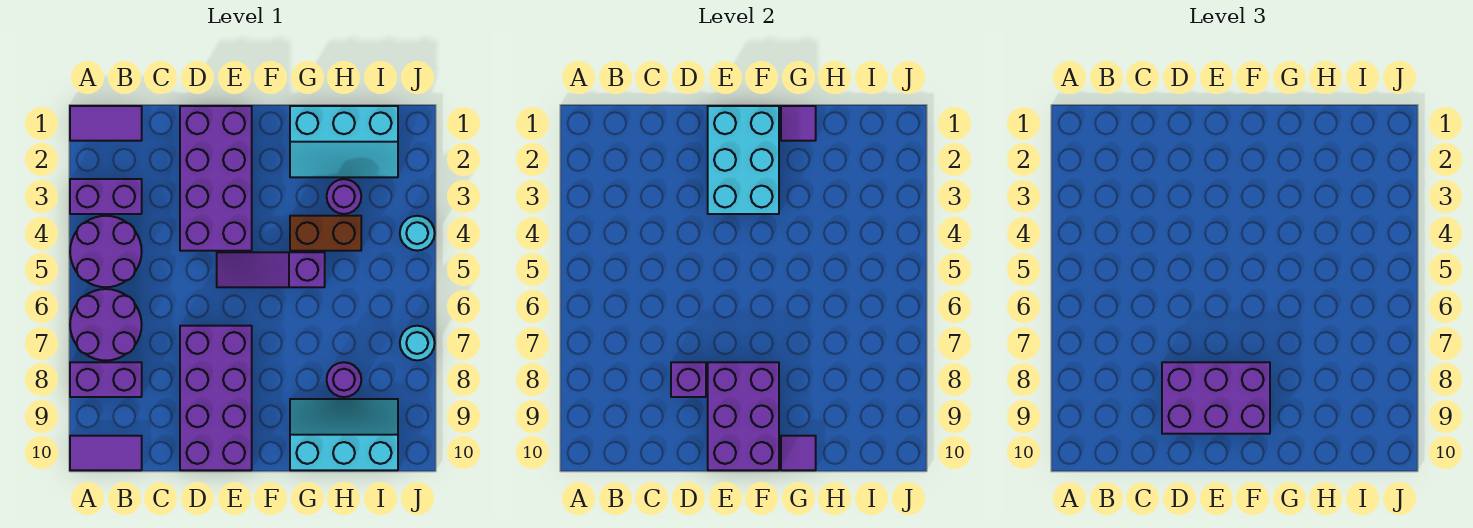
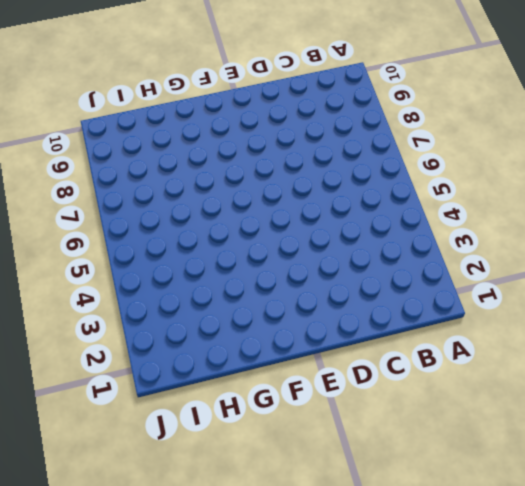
none -> purple tile A1:B1 level 1
none -> purple brick A3:B3 level 1
none -> purple round brick A4:B5 level 1

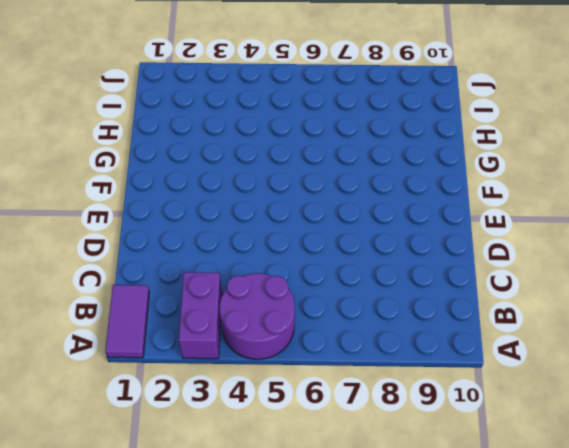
none -> purple round brick A6:B7 level 1
none -> purple brick A8:B8 level 1
none -> purple tile A10:B10 level 1

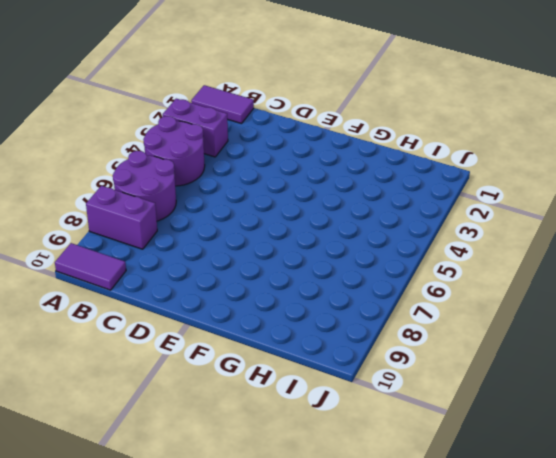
none -> purple brick D1:E4 level 1
none -> purple brick D7:E10 level 1
none -> purple slope E5:G5 level 1 top G

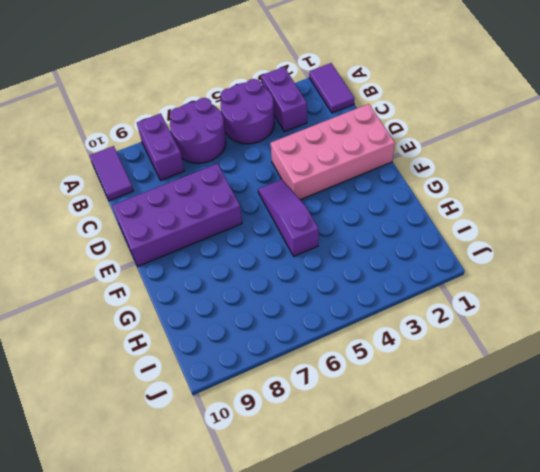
pink brick D1:E4 level 1 -> purple brick D1:E4 level 1
none -> cyan slope G1:I2 level 1 top 1
none -> brown brick G4:H4 level 1
none -> cyan slope G9:I10 level 1 top 10

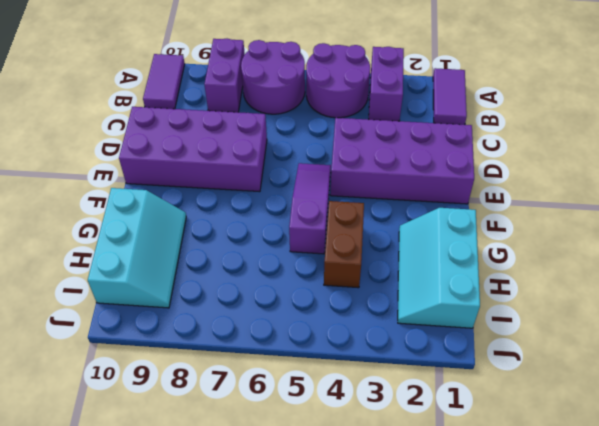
none -> purple round brick H3 level 1
none -> purple round brick H8 level 1
none -> cyan round brick J4 level 1

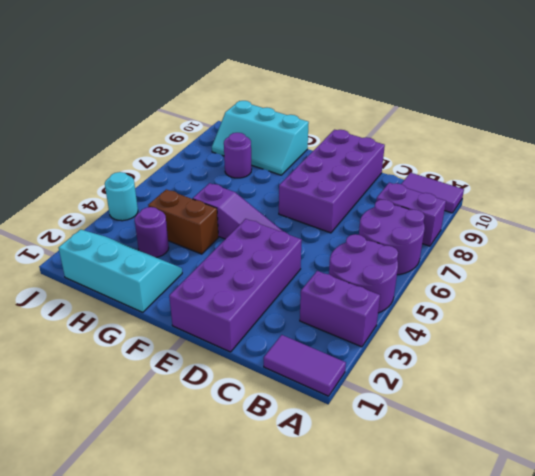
none -> cyan round brick J7 level 1
none -> purple brick D8 level 2
none -> cyan brick E1:F3 level 2

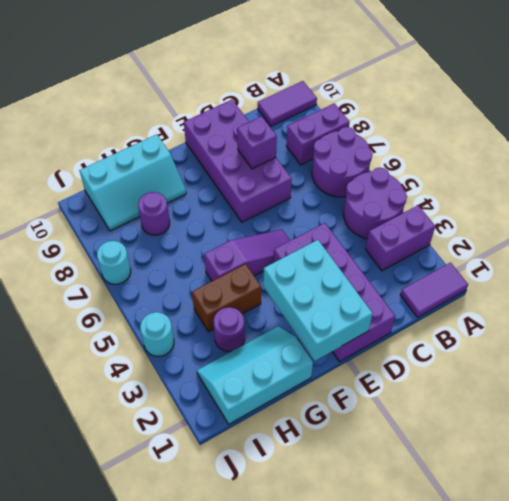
none -> purple brick E8:F10 level 2
none -> purple tile G1 level 2
none -> purple tile G10 level 2

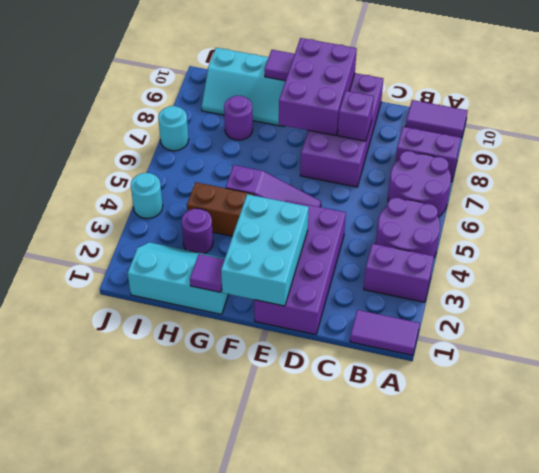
none -> purple brick D8:F9 level 3

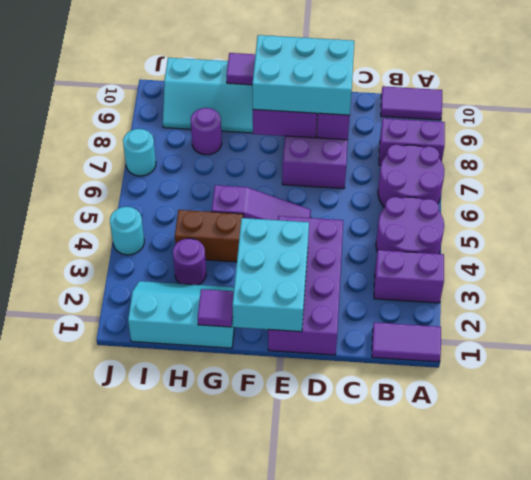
cyan brick D8:F9 level 3 -> purple brick D8:F9 level 3

